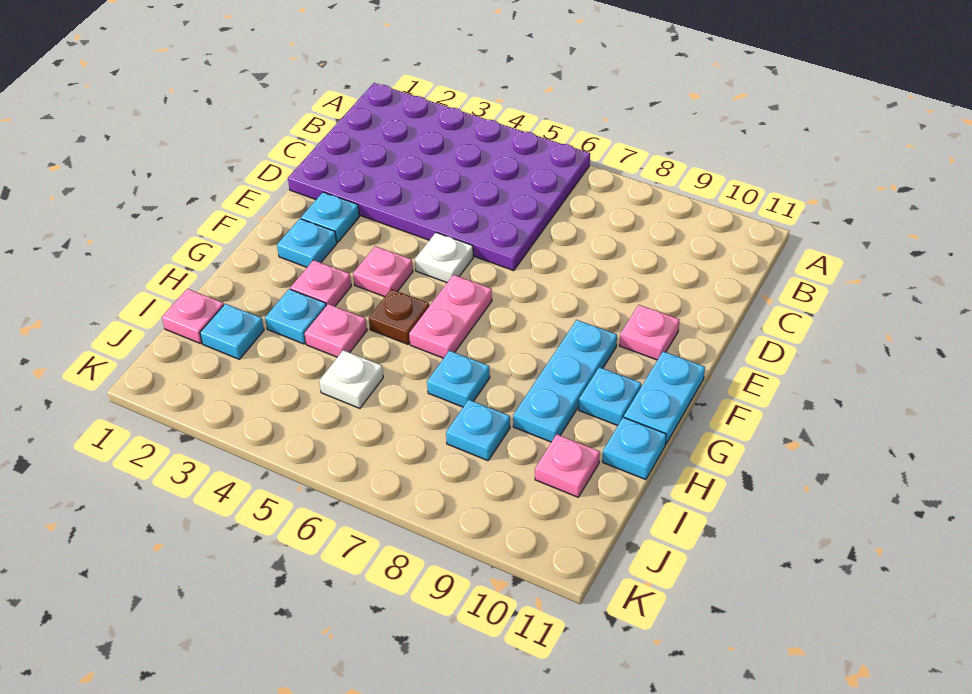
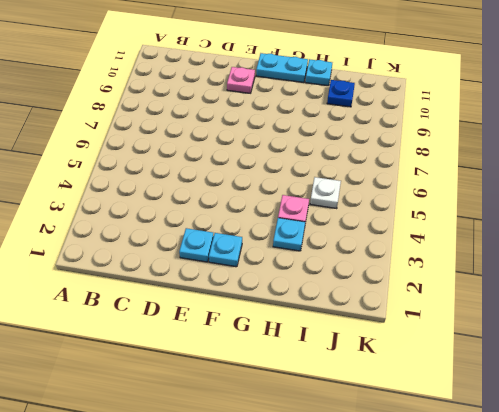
blue plate I10 level 1 -> pink plate I10 level 1
none -> purple plate A1:D6 level 1
none -> white plate E5 level 1
none -> pink plate F4 level 1

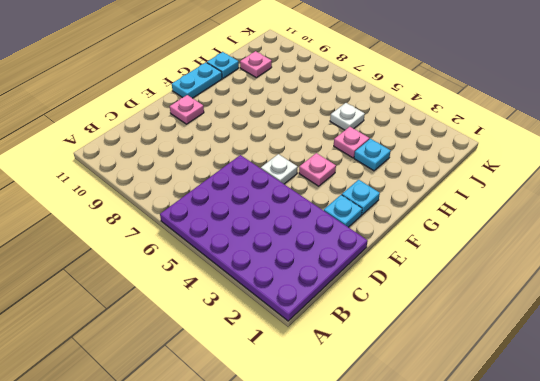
none -> pink plate F6:G6 level 1
none -> cyan plate F9:H9 level 1
none -> pink plate G3 level 1

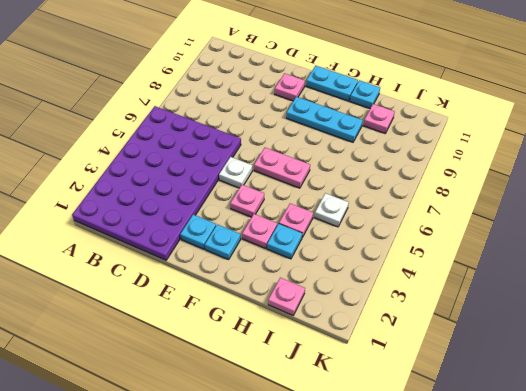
none -> brown plate G5 level 1
none -> cyan plate G10 level 1
none -> cyan plate H7 level 1

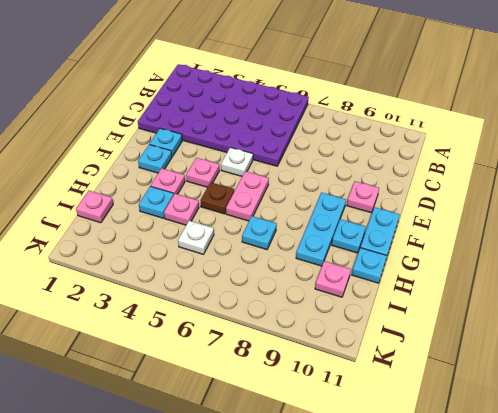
none -> cyan plate I2 level 1
none -> cyan plate I8 level 1

